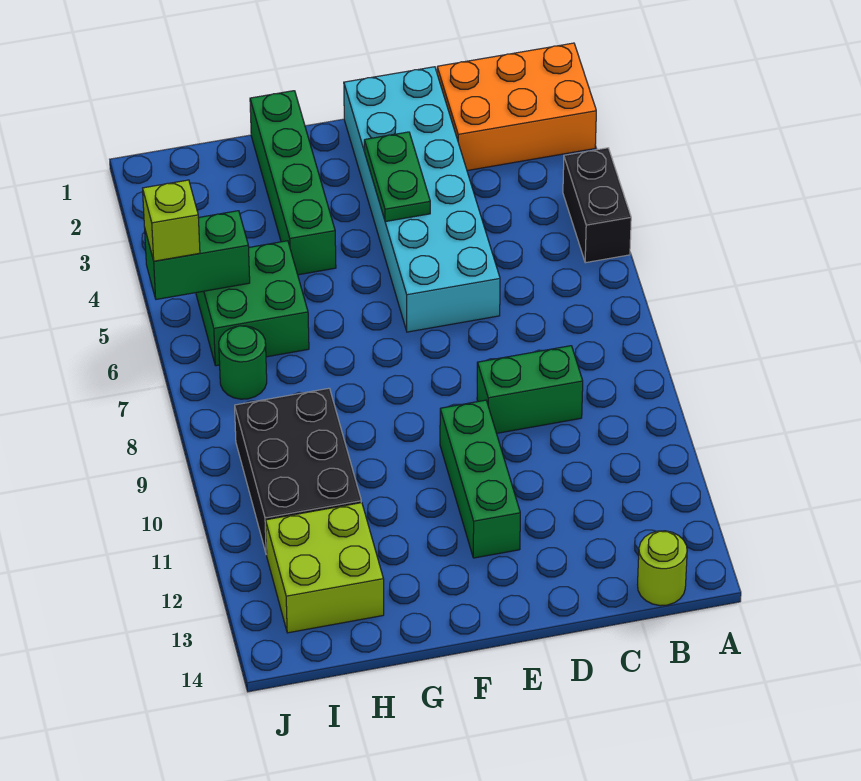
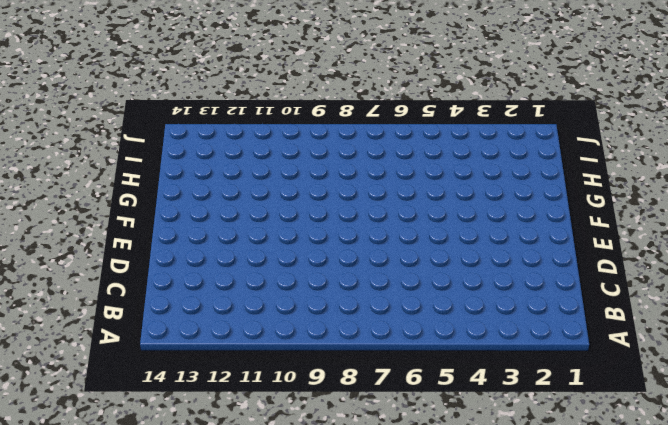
none -> orange brick A1:C2 level 1
none -> black brick A4:A5 level 1
none -> lime round brick B14 level 1

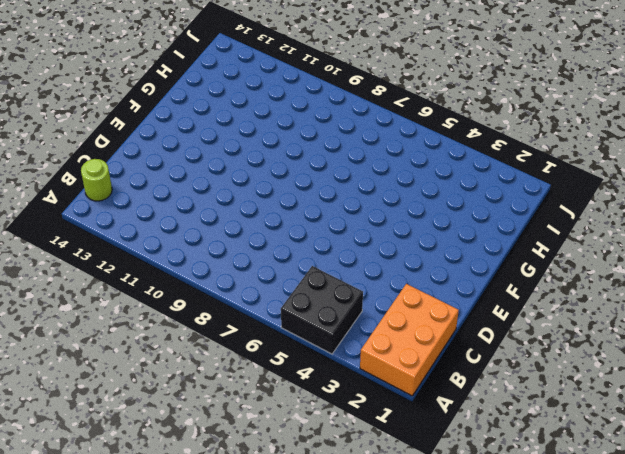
black brick A4:B5 level 1 -> black brick A4:A5 level 1
none -> green brick C9:D9 level 1
none -> cyan brick D1:E6 level 1
none -> green brick E10:E12 level 1

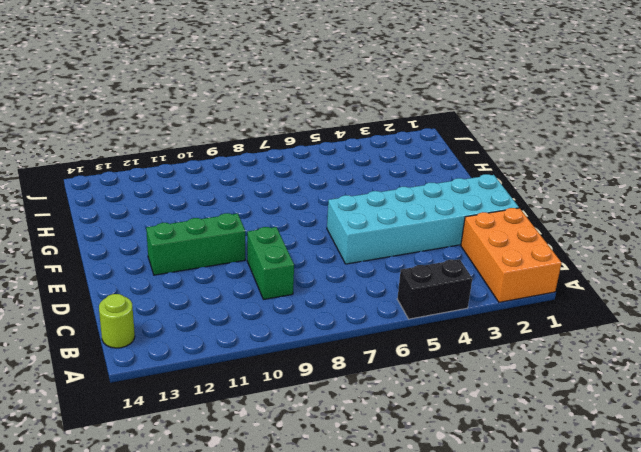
none -> green brick G1:G4 level 1
none -> green brick H5:I6 level 1
none -> black brick H9:I11 level 1

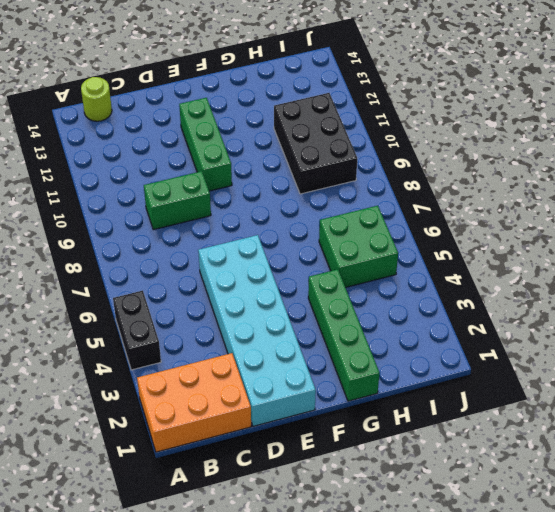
none -> lime brick H12:I13 level 1
none -> green round brick I7 level 1
none -> green plate E3:E4 level 2

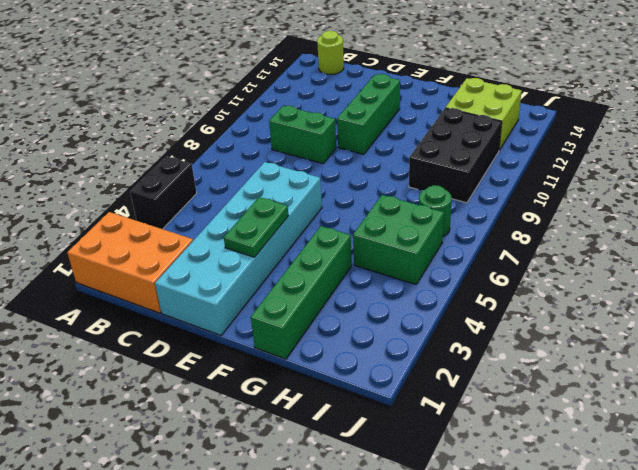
none -> green brick I5:J5 level 2
none -> lime brick J5 level 3

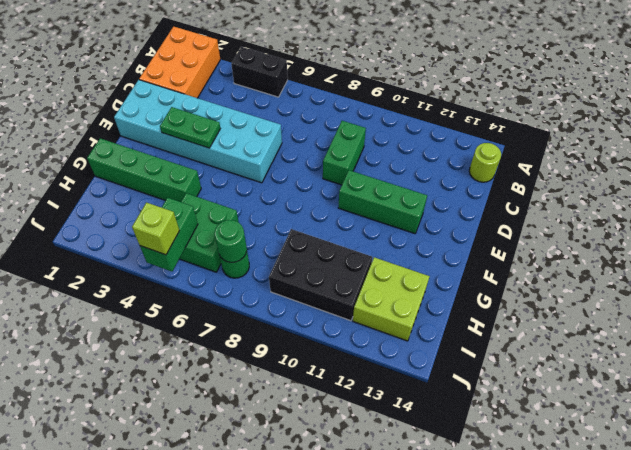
green round brick I7 level 2 -> none

